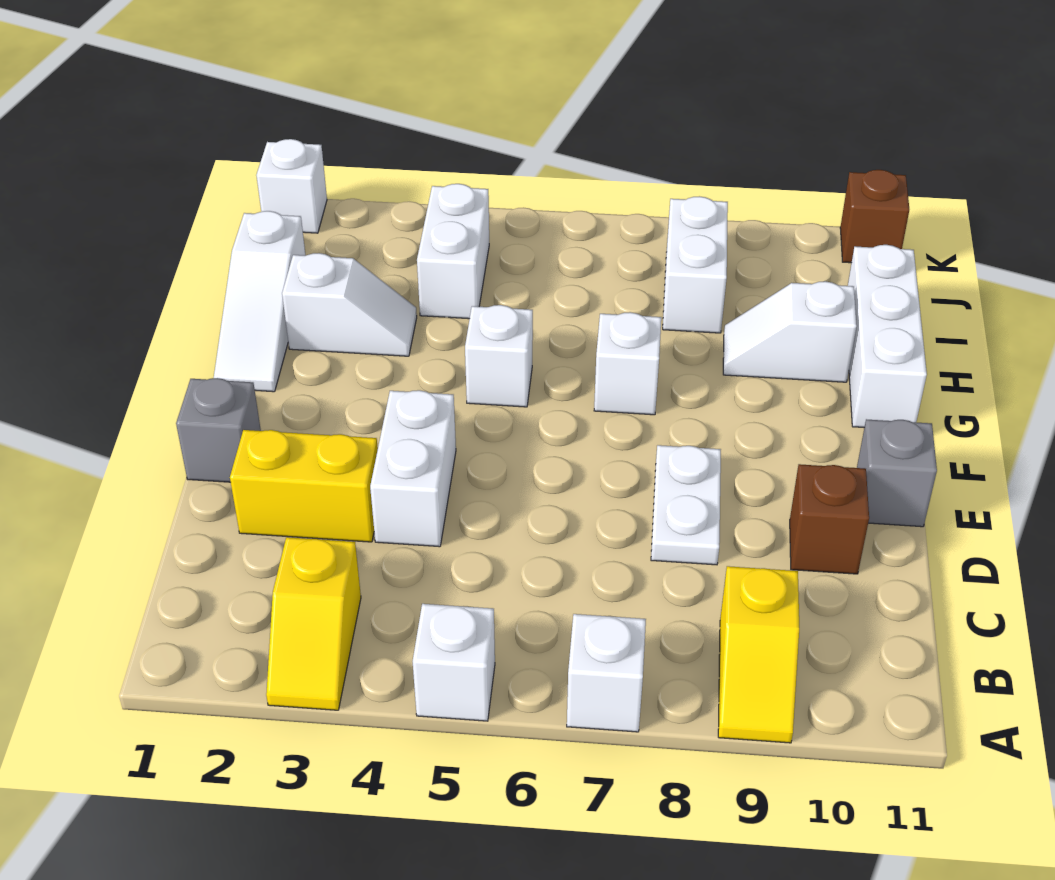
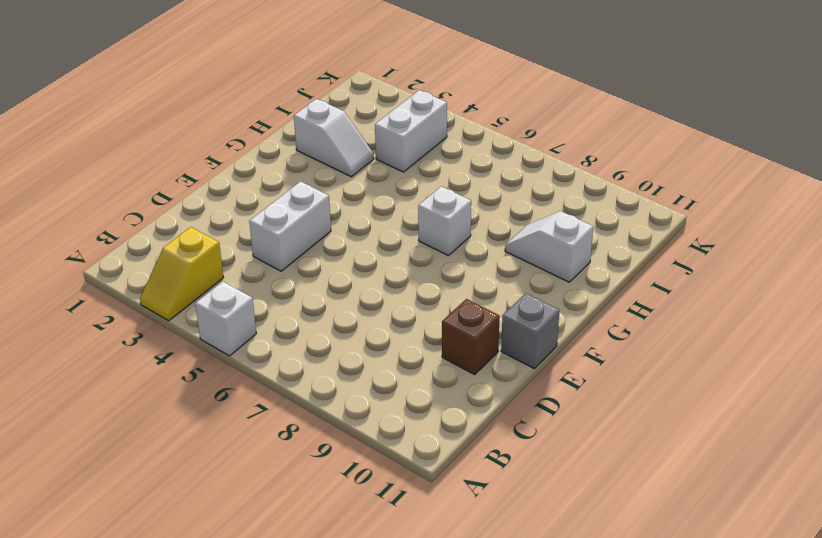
none -> white brick A7 level 1
none -> yellow slope A9:B9 level 1 top B
none -> yellow brick D2:D3 level 1

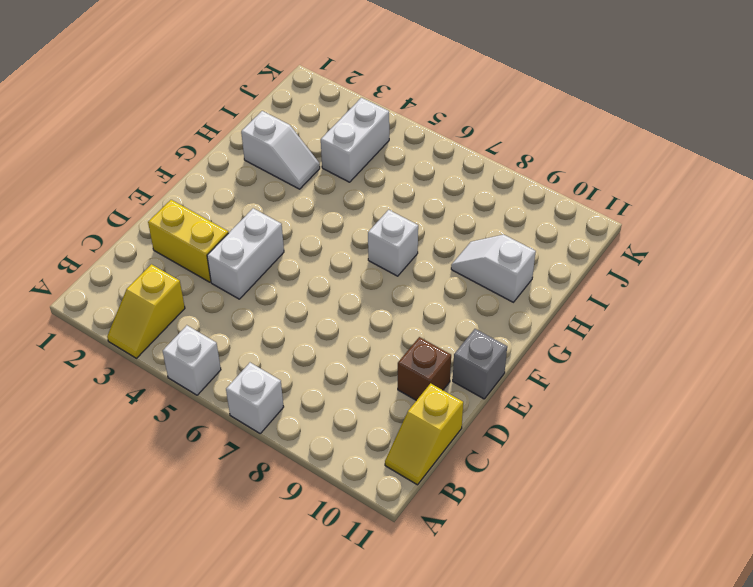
yellow slope B11:C11 level 1 top C -> yellow slope A9:B9 level 1 top B
none -> white plate D8:E8 level 1
none -> grey brick E1 level 1
none -> white slope G1:I1 level 1 top I

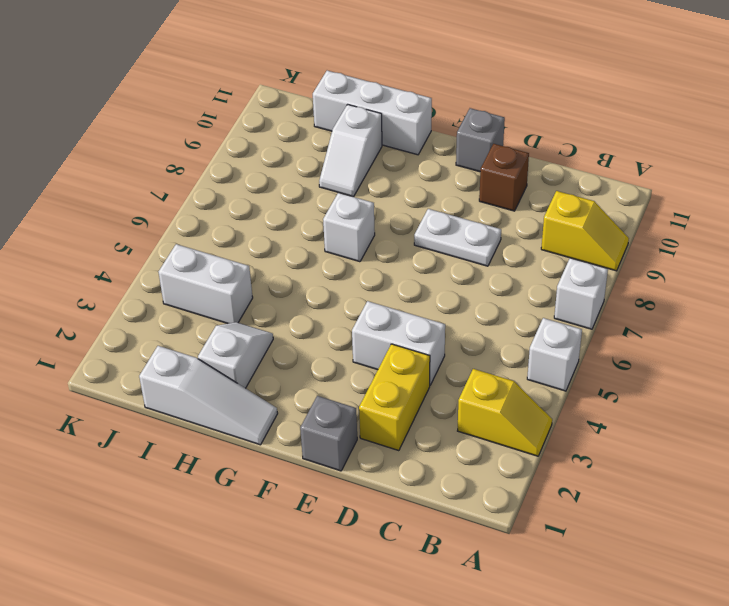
none -> white brick G5 level 1
none -> white brick I8:J8 level 1
none -> white brick K1 level 1

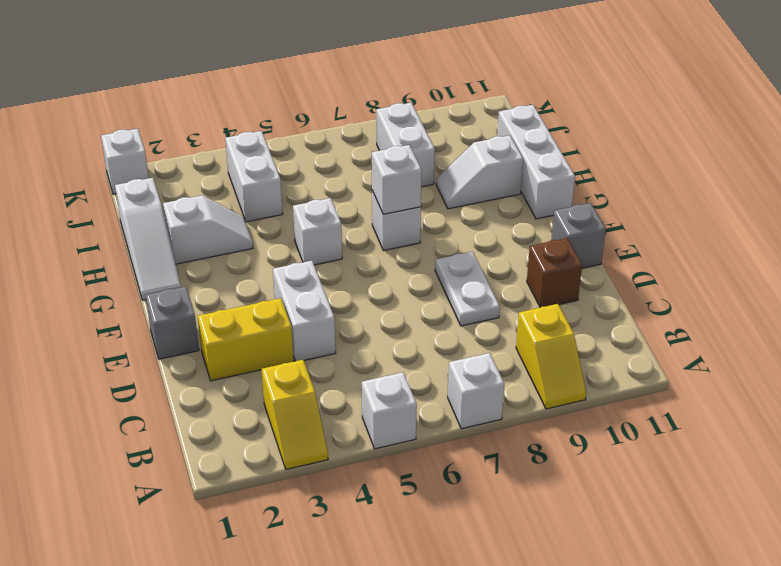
white brick G7 level 2 -> none
none -> brown brick K11 level 1

